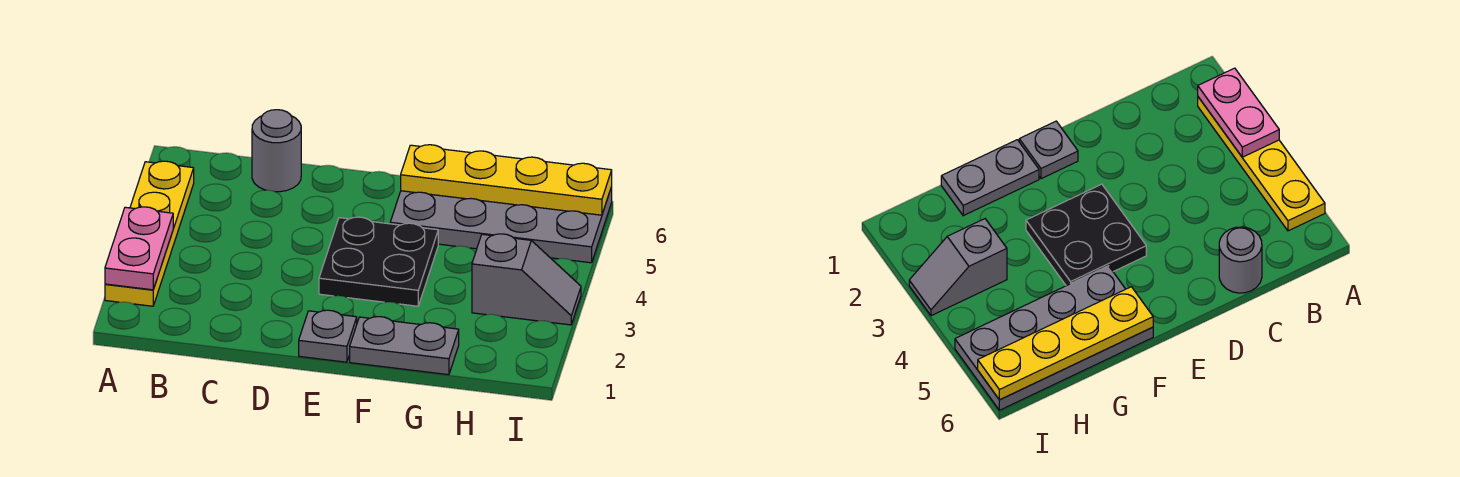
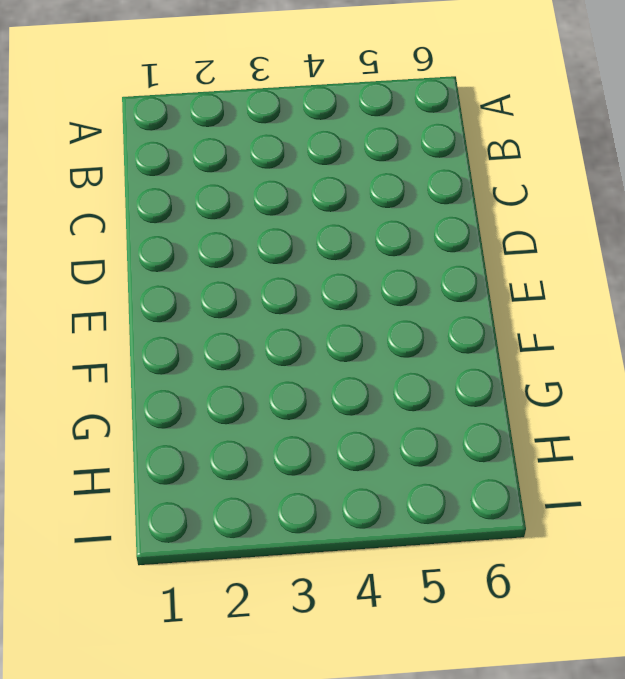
none -> yellow plate A2:A5 level 1
none -> grey round brick C6 level 1

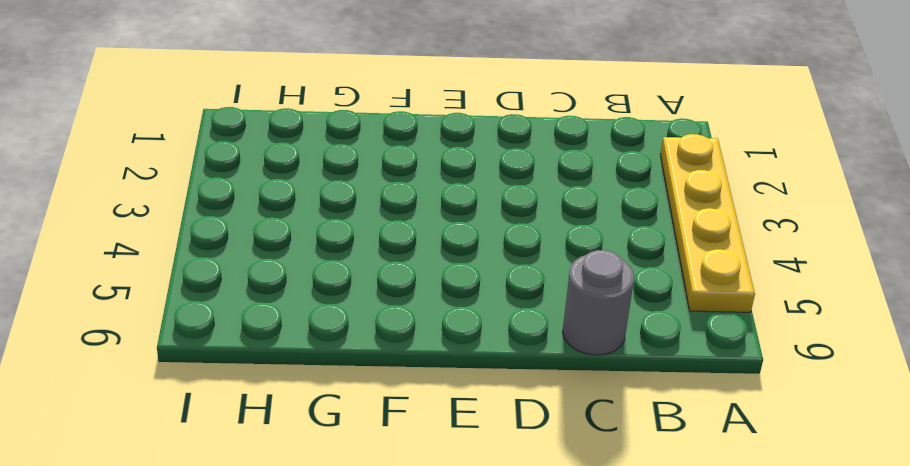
none -> grey plate E1 level 1
none -> black plate E3:F4 level 1

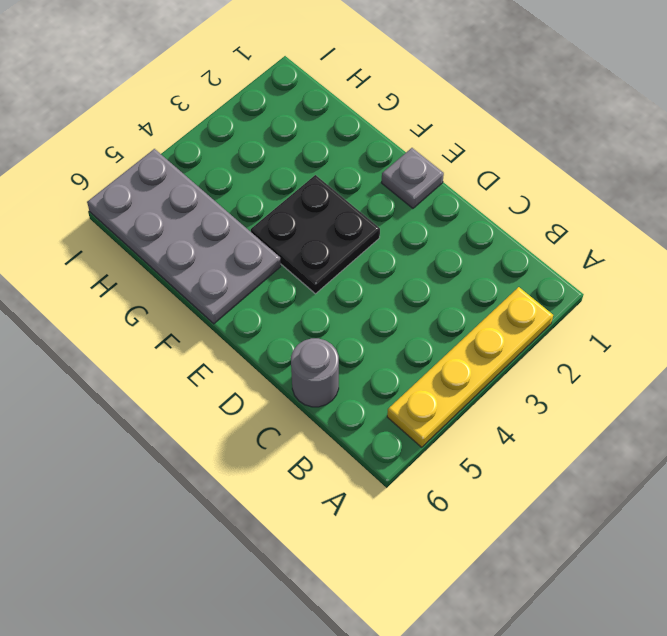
none -> grey plate F1:G1 level 1
none -> grey slope H3:I3 level 1 top H

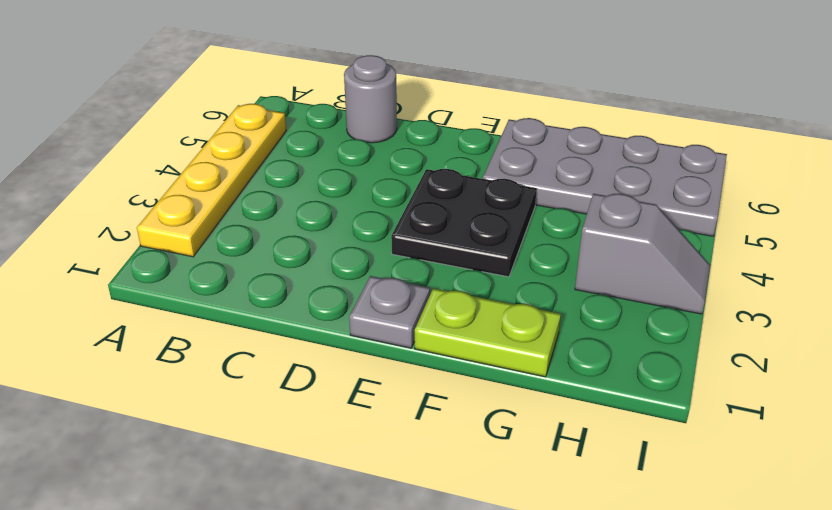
lime plate F1:G1 level 1 -> grey plate F1:G1 level 1
none -> pink plate A2:A3 level 2
none -> yellow plate F6:I6 level 2

